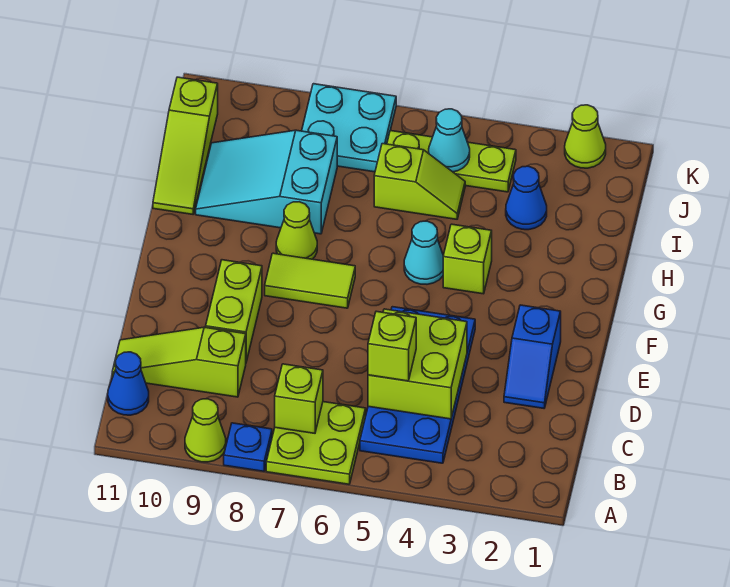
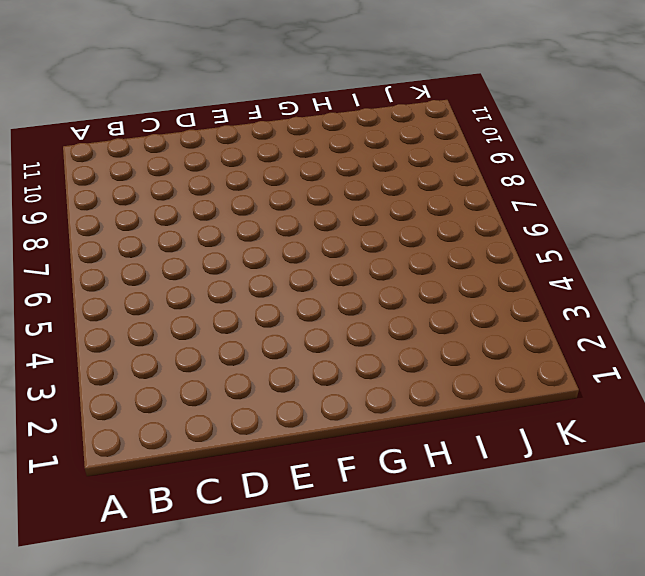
none -> lime plate A6:B7 level 1
none -> blue plate A8 level 1
none -> lime cone A9 level 1

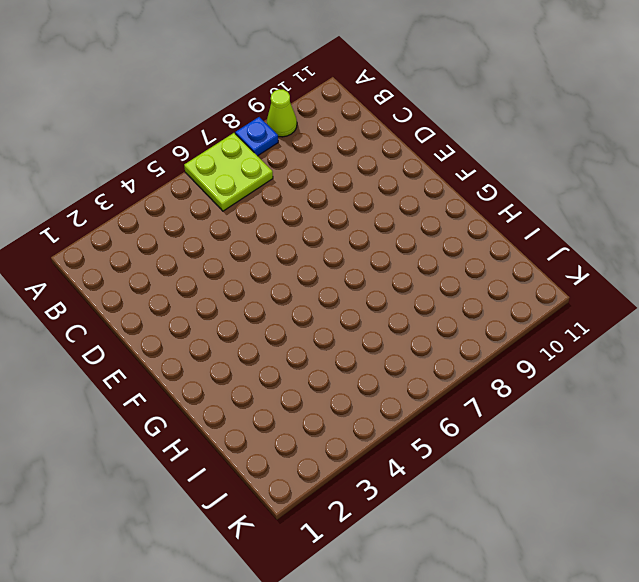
none -> blue plate B4:E5 level 1
none -> blue cone B11 level 1
none -> lime slope C9:C11 level 1 top 9

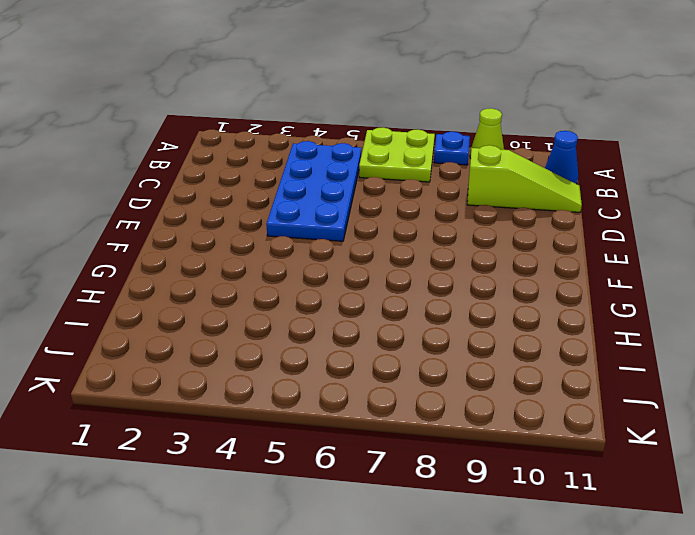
none -> blue slope D2:E2 level 1 top E
none -> lime brick D9:E9 level 1
none -> lime tile F7:F8 level 1

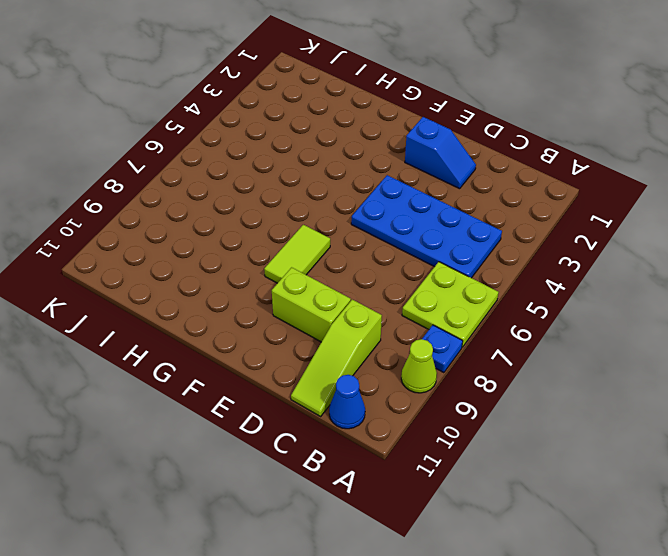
none -> lime brick G4 level 1
none -> cyan cone G5 level 1
none -> lime cone G8 level 1

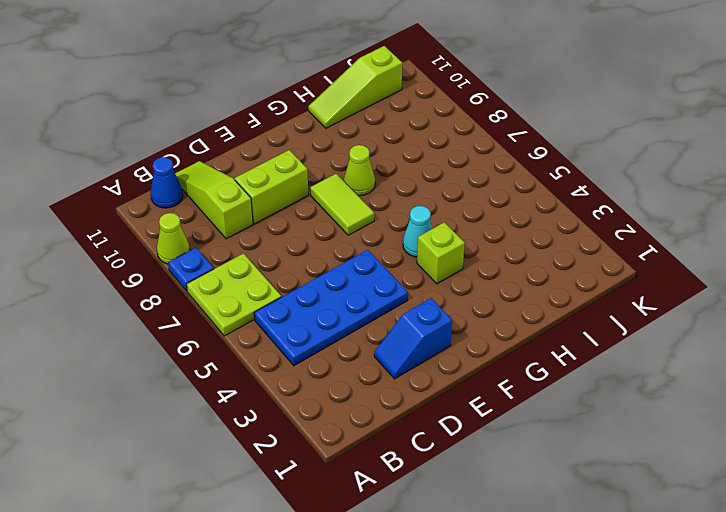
none -> cyan slope H8:I10 level 1 top 8
none -> blue cone I3 level 1
none -> lime slope I5:I6 level 1 top 6

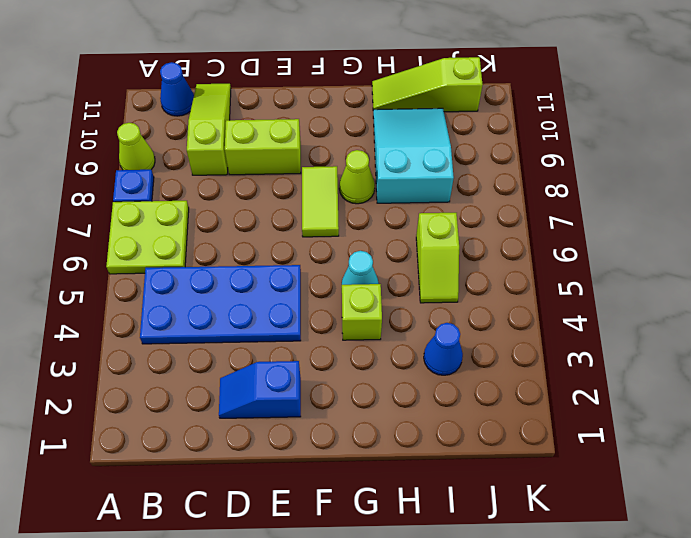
none -> lime plate J4:J6 level 1
none -> cyan plate J7:K8 level 1
none -> lime cone K2 level 1

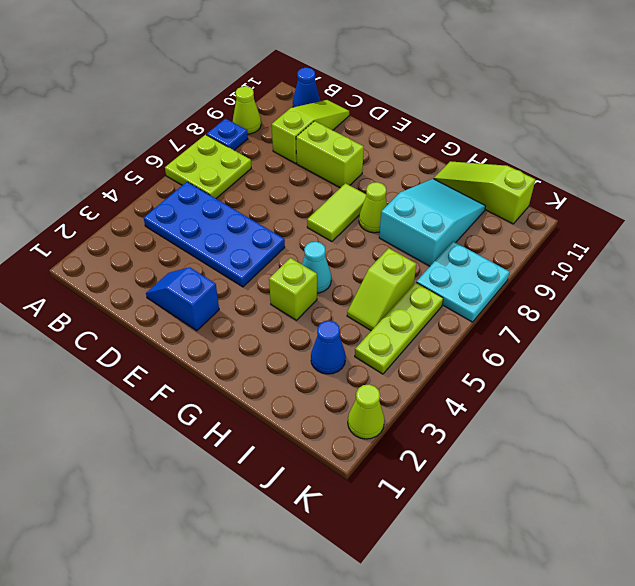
none -> lime brick B7 level 2
none -> lime brick C4:D5 level 2
none -> cyan cone J5 level 2

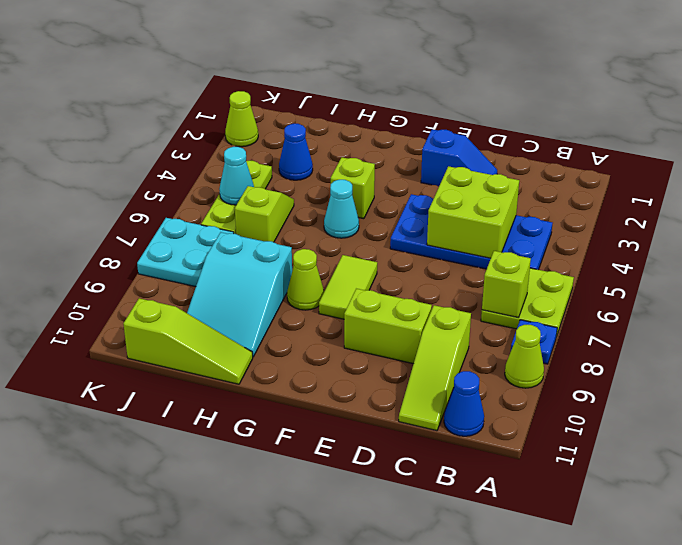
none -> lime brick C5 level 3

